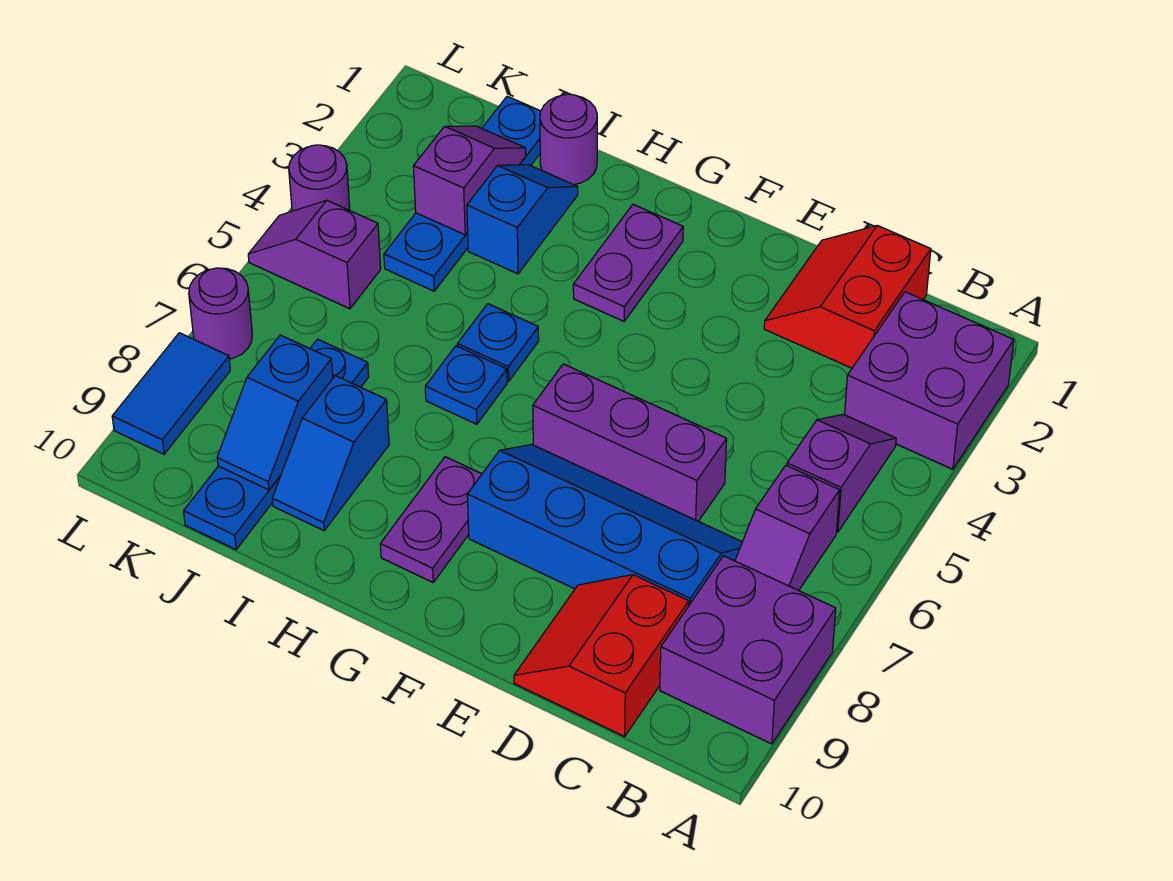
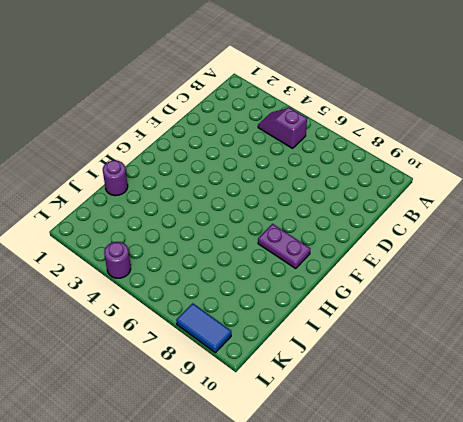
none -> purple brick A2:B3 level 1
none -> purple brick A8:B9 level 1
none -> purple slope B6:B7 level 1 top 6

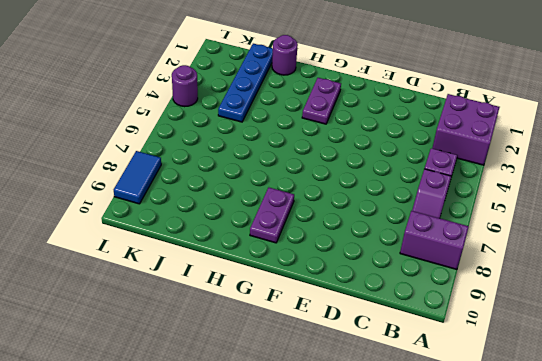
purple brick A8:B8 level 1 -> purple brick A8:B9 level 1
none -> red slope C1:D2 level 1 top C
none -> blue slope C7:F8 level 1 top 8
none -> red slope C9:D10 level 1 top C

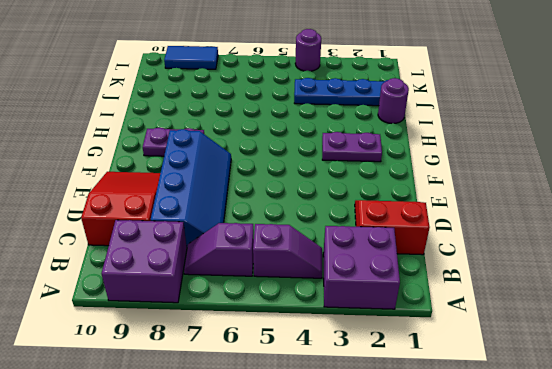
red slope C9:E10 level 1 top C -> red slope C9:D10 level 1 top C
none -> purple brick D6:F6 level 1
none -> blue plate H5 level 1
none -> blue plate H6 level 1

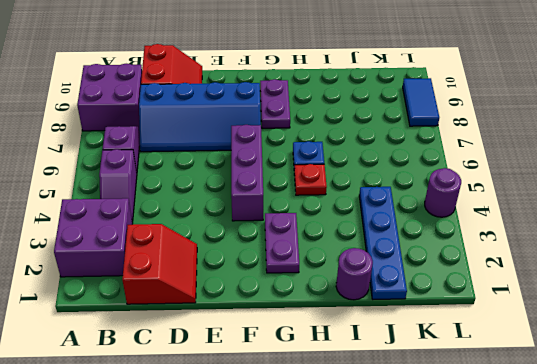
purple brick F4:F6 level 1 -> purple brick D6:F6 level 1
red plate H5 level 1 -> blue plate H5 level 1
none -> blue slope I2:I3 level 1 top 3
none -> blue slope I8:I9 level 1 top 8
none -> blue plate J7:J10 level 1

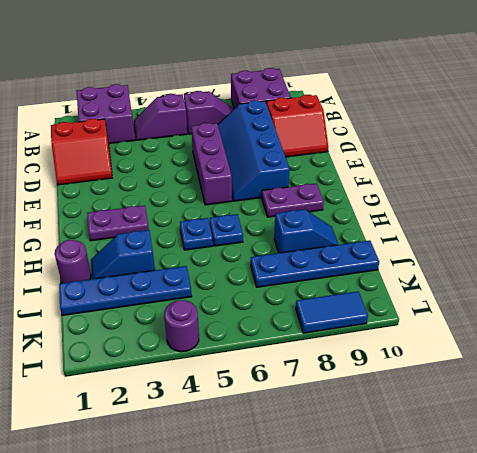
none -> purple slope K5:L5 level 1 top K
none -> purple round brick L7 level 1
none -> purple slope J2:J3 level 2 top 3

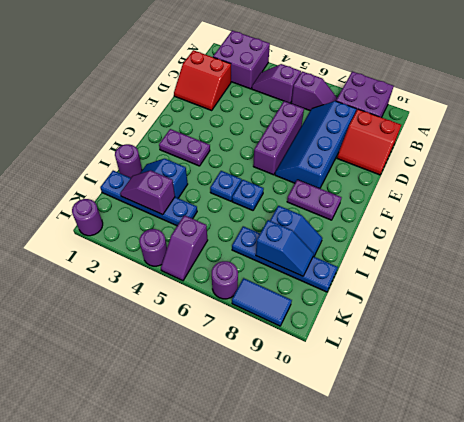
purple round brick L1 level 1 -> none

